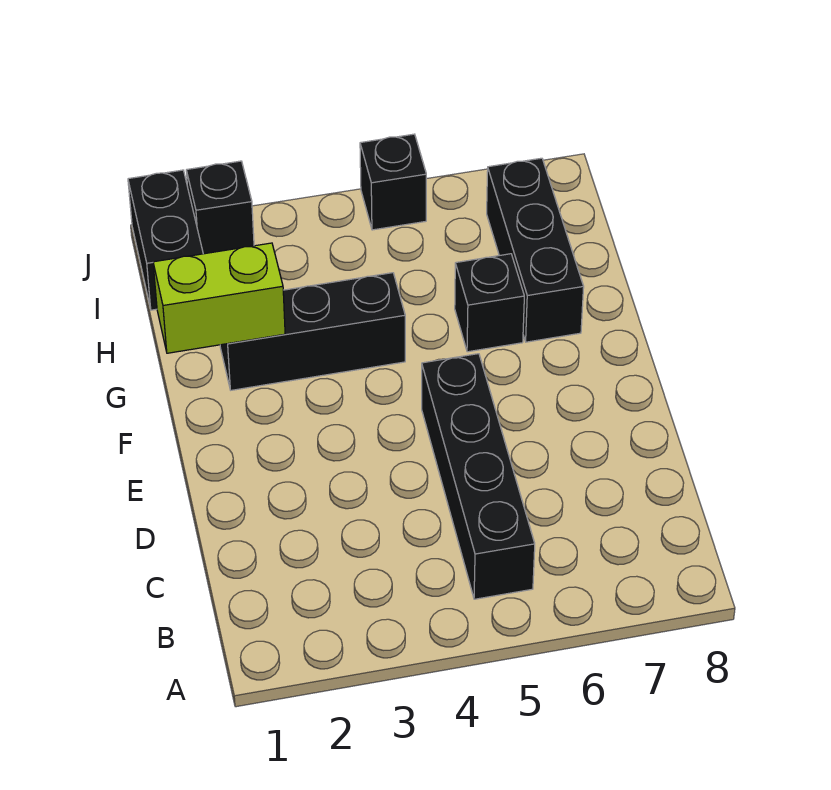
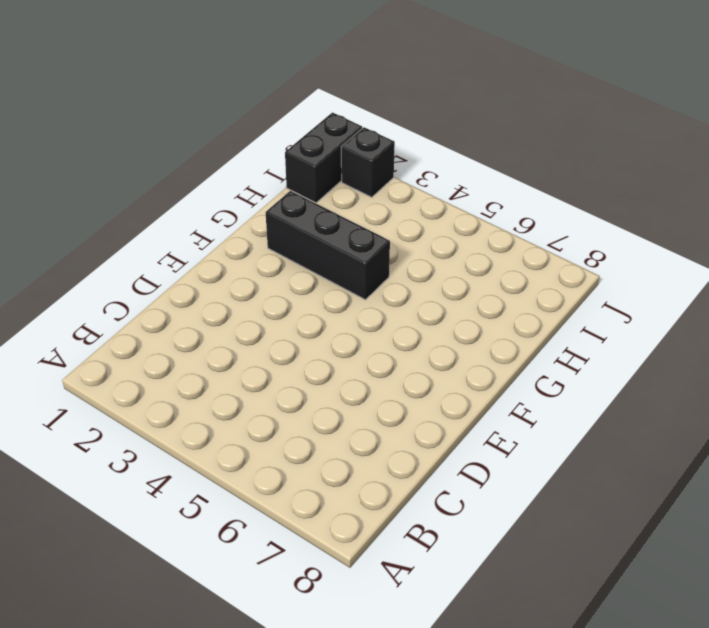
none -> black brick B5:E5 level 1
none -> black brick G6 level 1

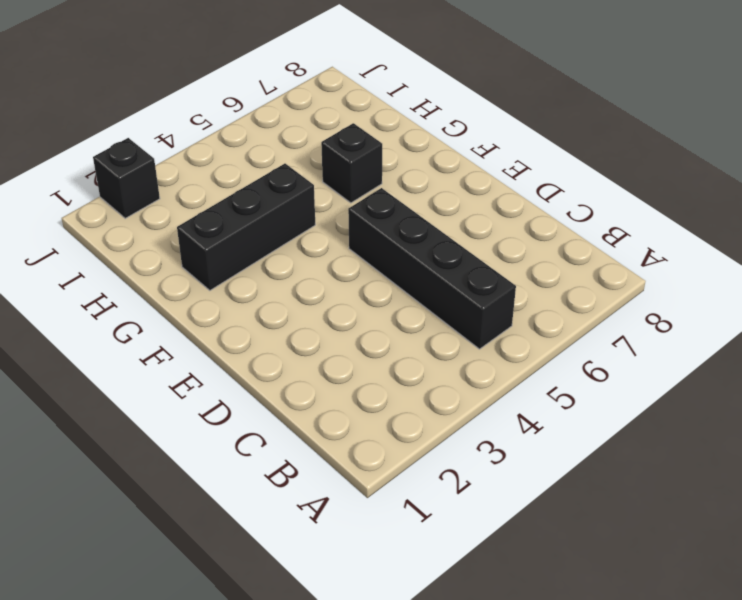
none -> black brick G7:I7 level 1
none -> black brick I1:J1 level 1

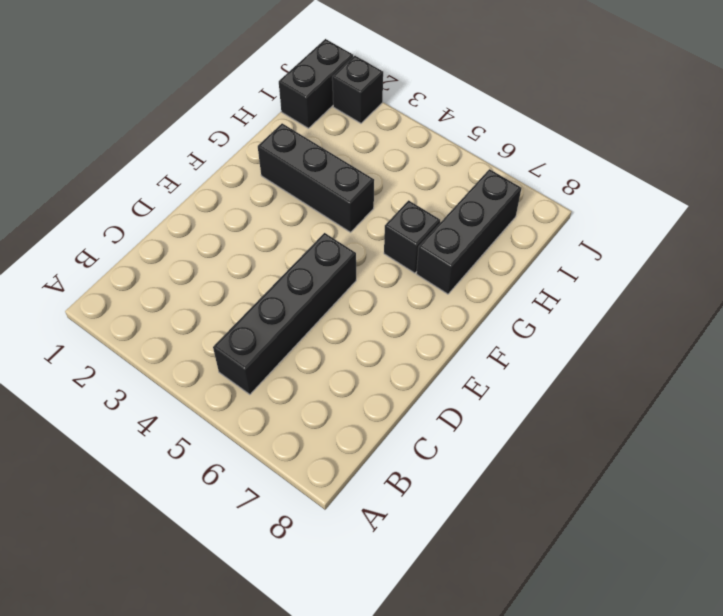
none -> black brick J5 level 1
none -> lime brick G1:G2 level 2

